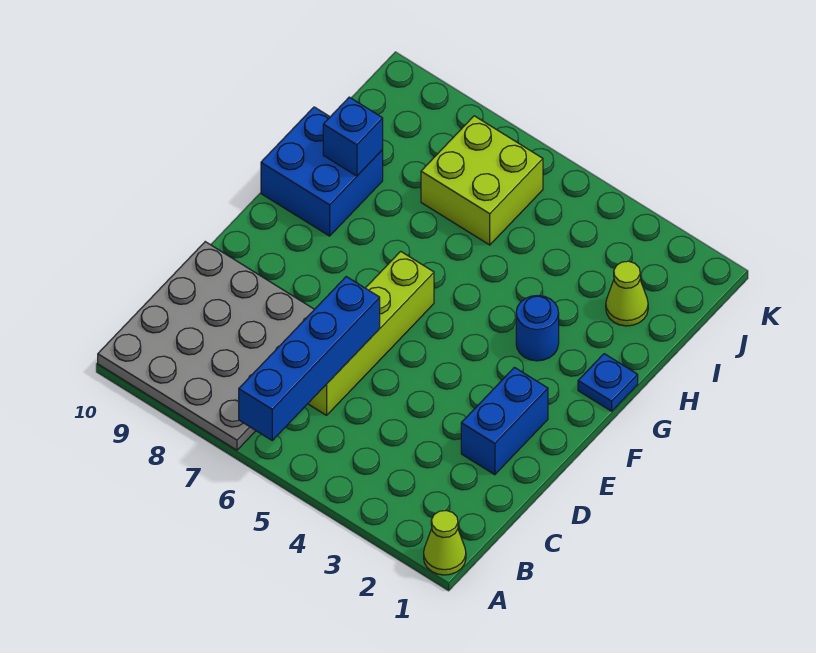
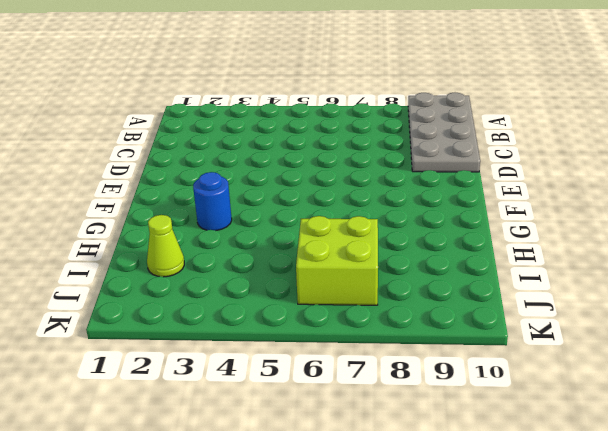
grey plate A9:D10 level 1 -> grey plate A7:D10 level 1
none -> lime cone A1 level 1
none -> lime brick C6:F6 level 1

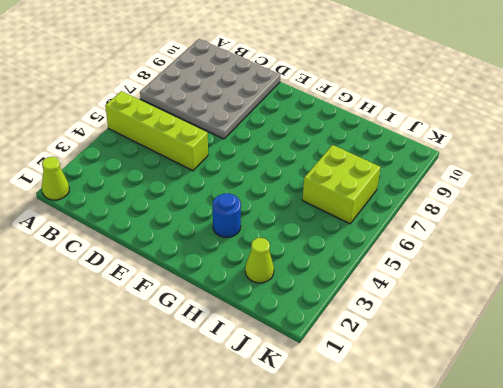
lime brick A5:D5 level 1 -> lime brick C6:F6 level 1
none -> blue brick D2:E2 level 1
none -> blue plate G1 level 1

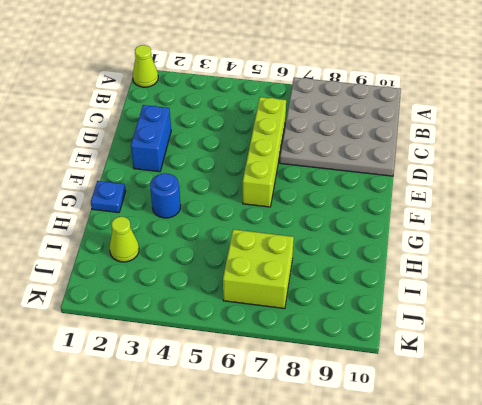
none -> blue brick G9:H10 level 1
none -> blue brick A6:D6 level 2

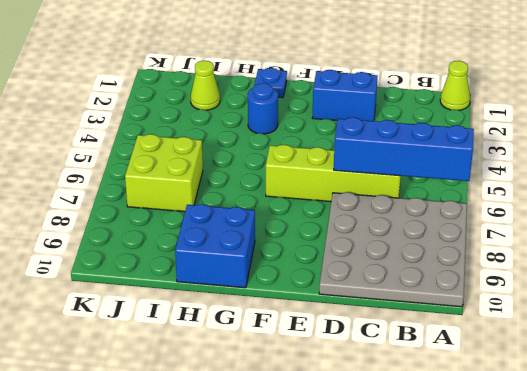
none -> blue brick H9 level 2

